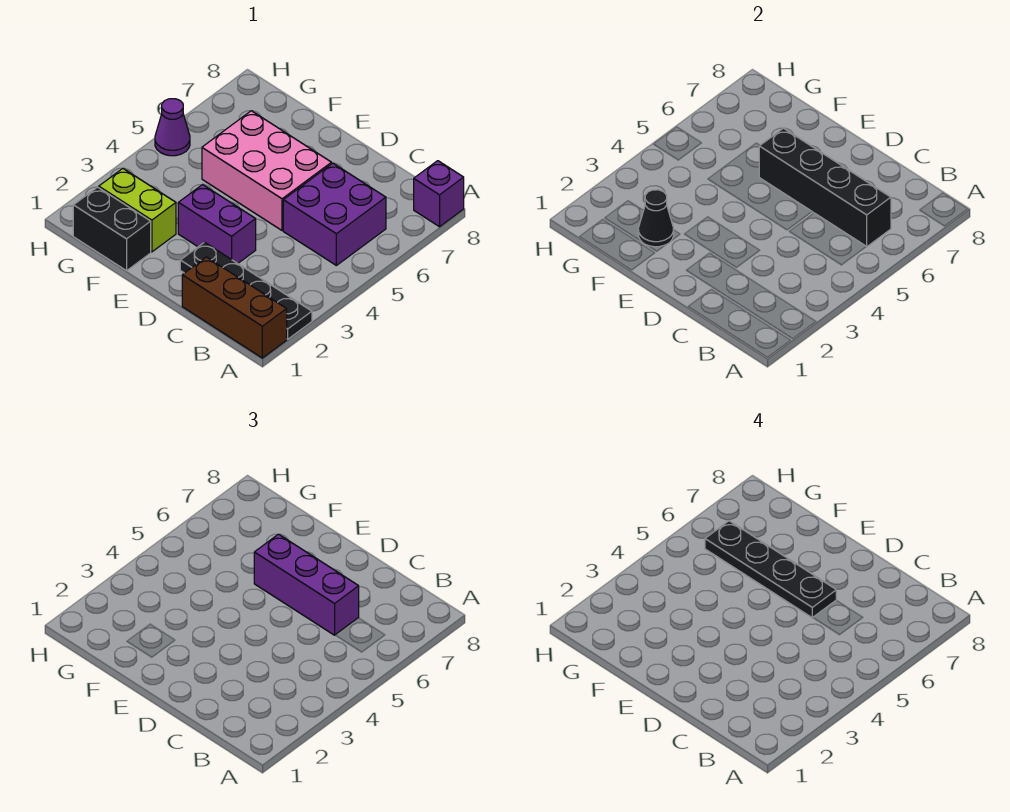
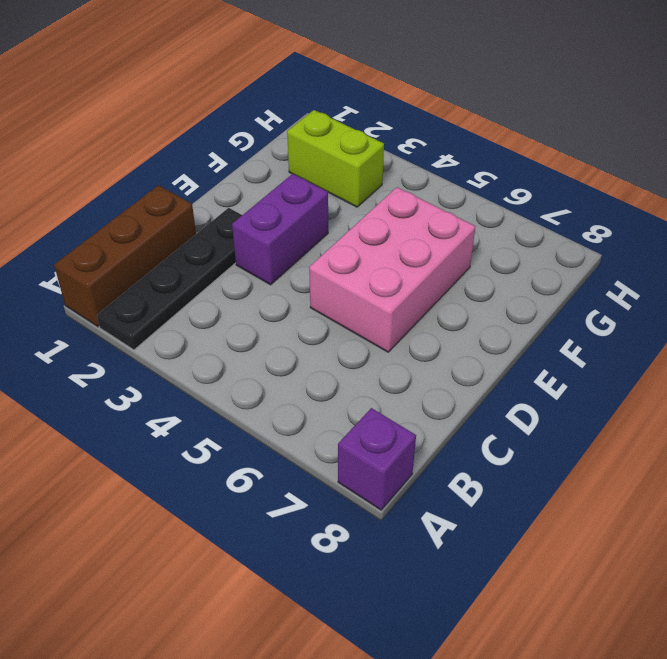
lime brick G2:G3 level 1 -> lime brick F2:G2 level 1
none -> purple brick B5:C6 level 1
none -> black brick F1:G1 level 1
none -> purple cone H5 level 1

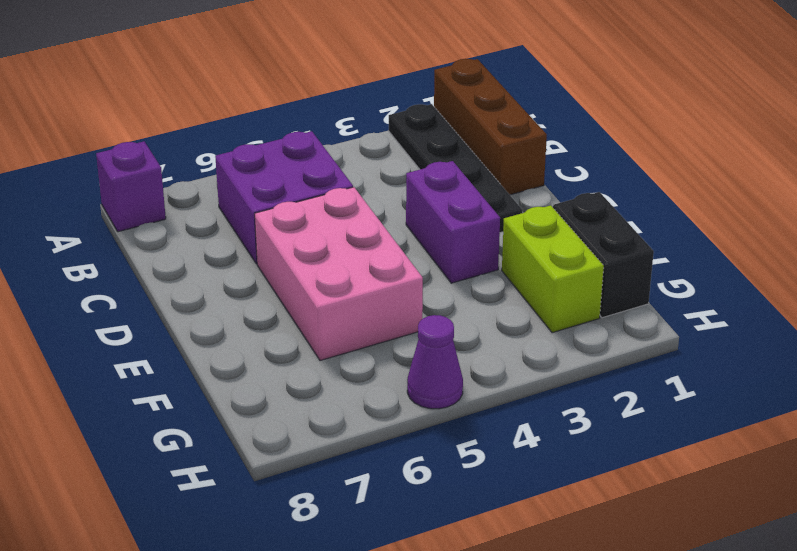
none -> black brick B6:E6 level 2
none -> black cone F2 level 2
none -> purple brick C6:E6 level 3

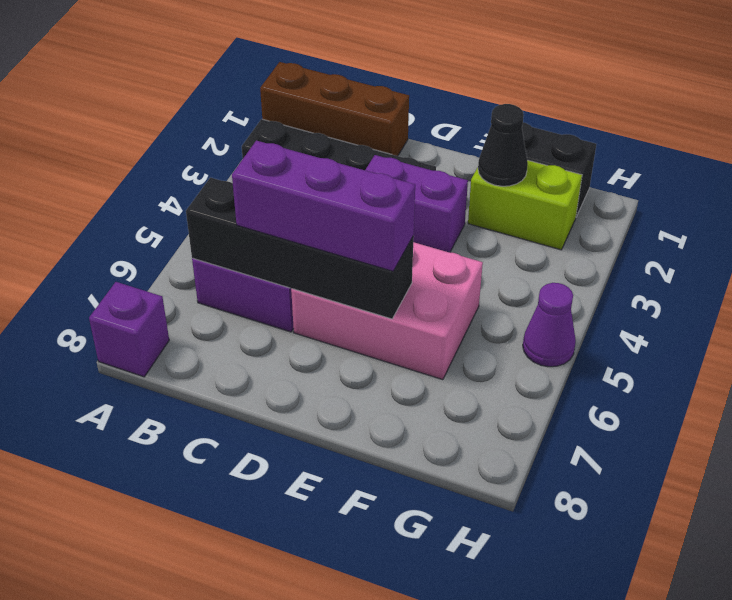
none -> black plate D6:G6 level 4

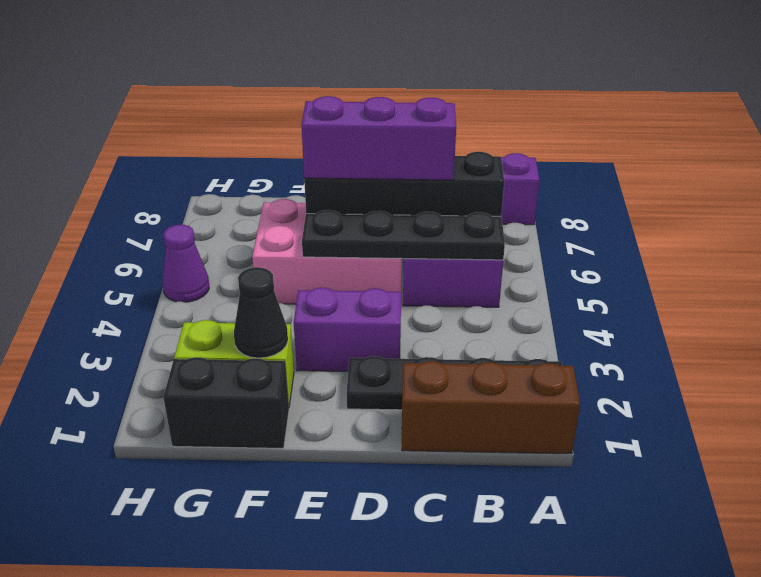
black plate B5:E5 level 2 -> black plate D6:G6 level 4

